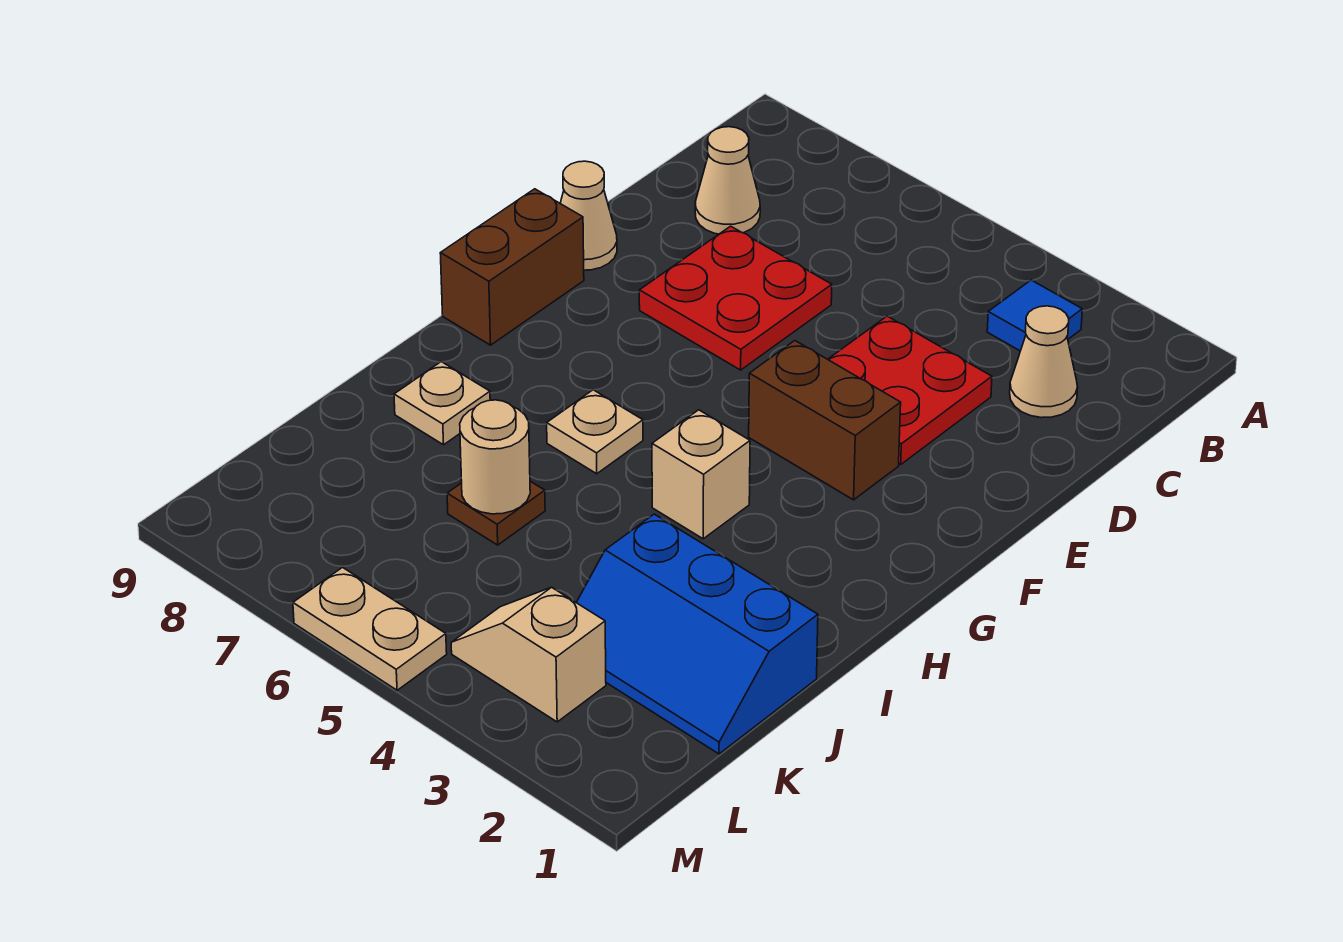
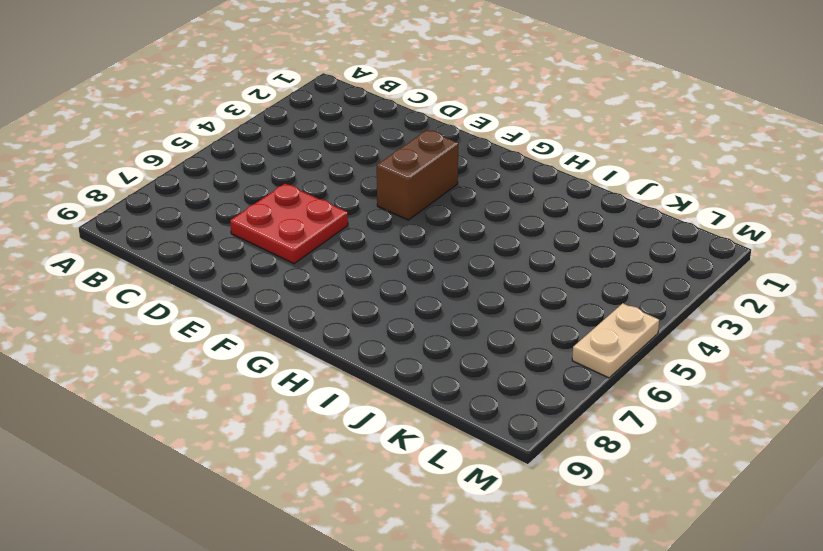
none -> blue tile B3 level 1
none -> tan cone C2 level 1
none -> tan cone C8 level 1

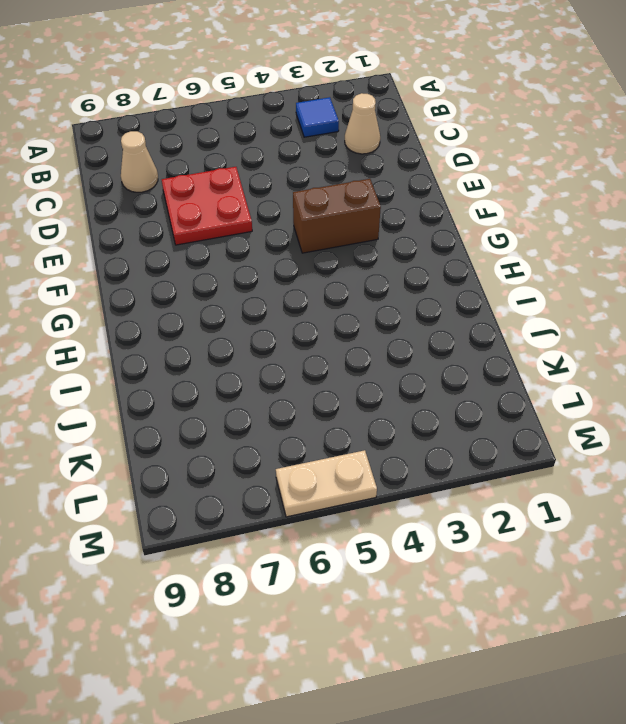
none -> red plate D3:E4 level 1
none -> tan cone E9 level 1
none -> brown brick F9:G9 level 1

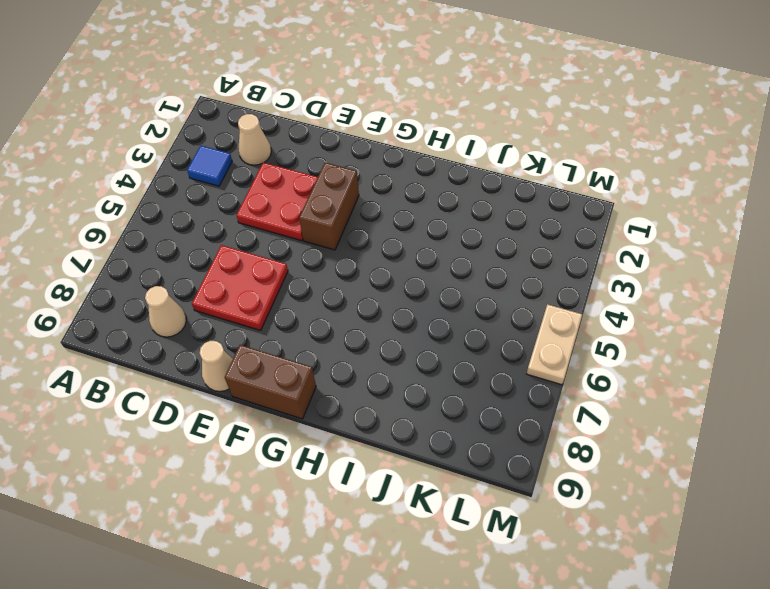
none -> tan brick H4 level 1
none -> tan plate H6 level 1
none -> tan plate I8 level 1

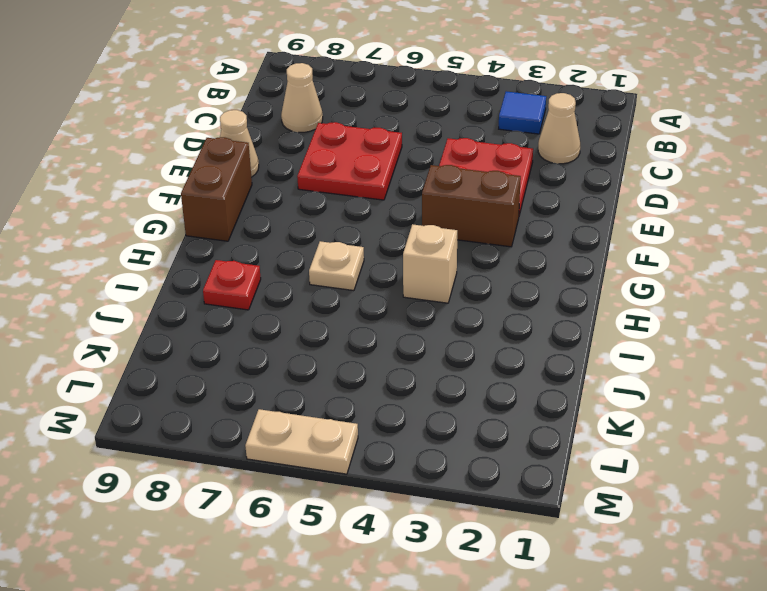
red plate I8 level 1 -> tan plate I8 level 1
none -> blue slope J1:K3 level 1 top J
none -> brown plate J6 level 1
none -> tan slope L3:L4 level 1 top 3

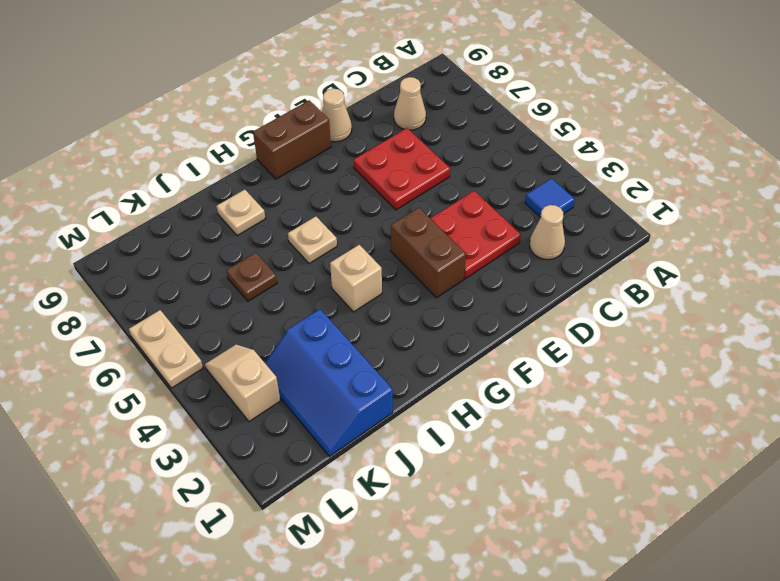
none -> tan round brick J6 level 2

